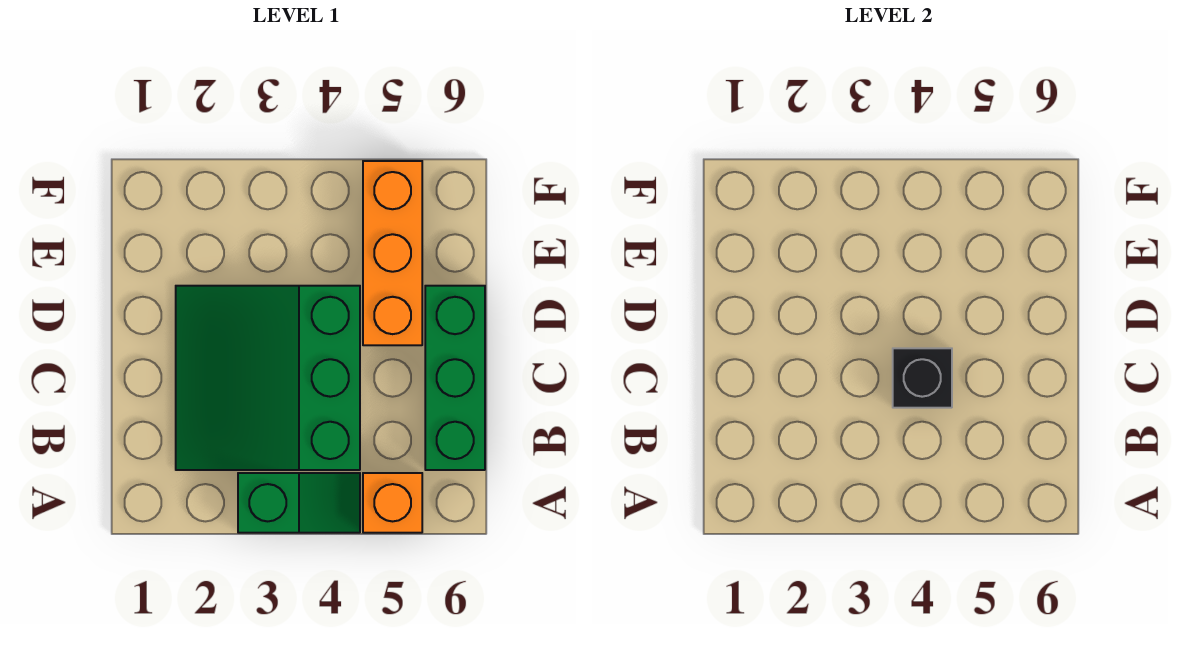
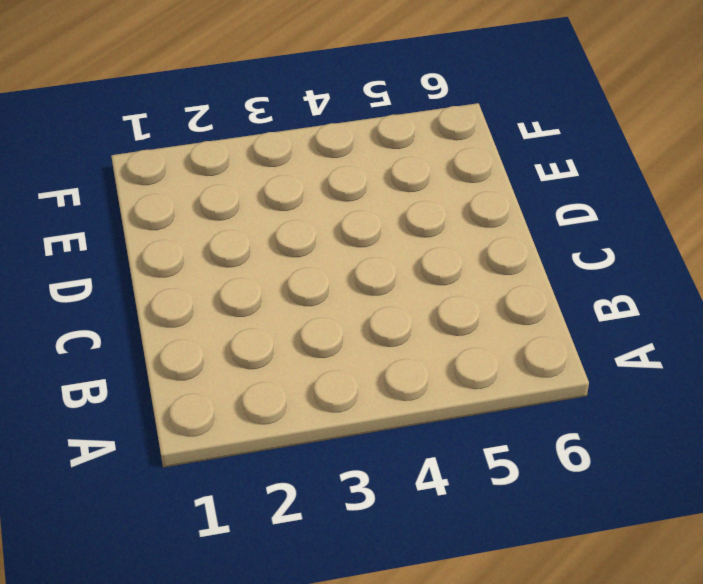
none -> green slope A3:A4 level 1 top 3
none -> orange brick A5 level 1

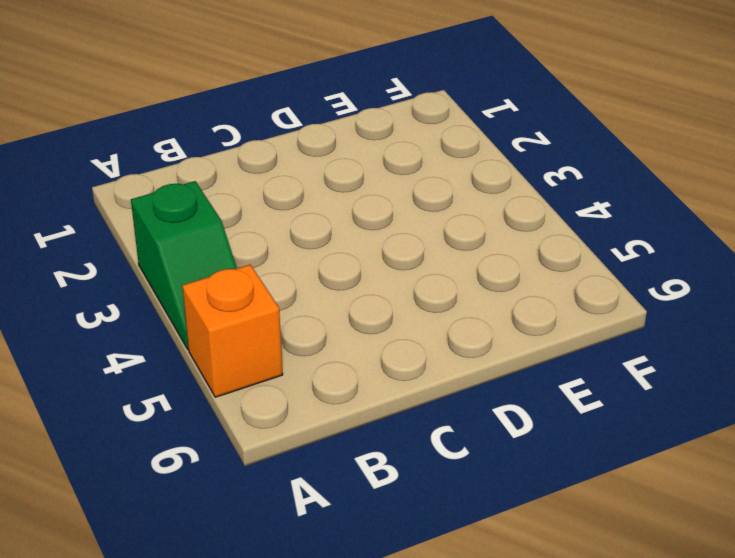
none -> green slope B2:D4 level 1 top 4
none -> green brick B6:D6 level 1

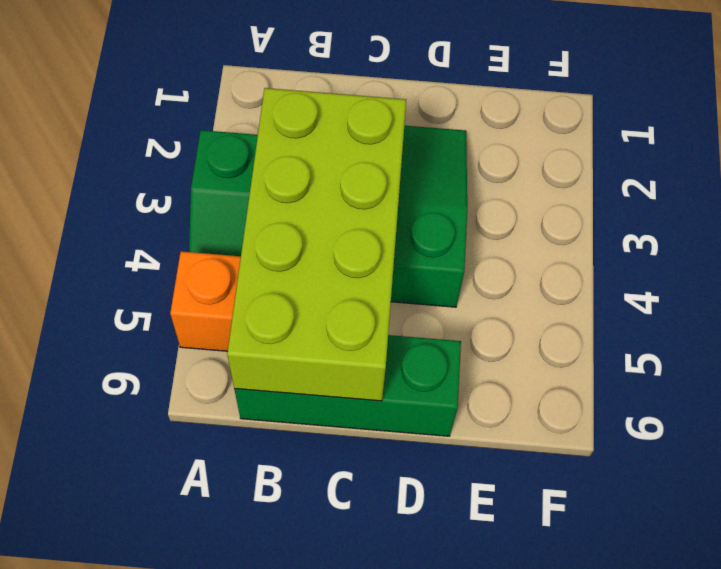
lime brick B3:C6 level 2 -> black brick C4 level 2
none -> orange brick D5:F5 level 1

